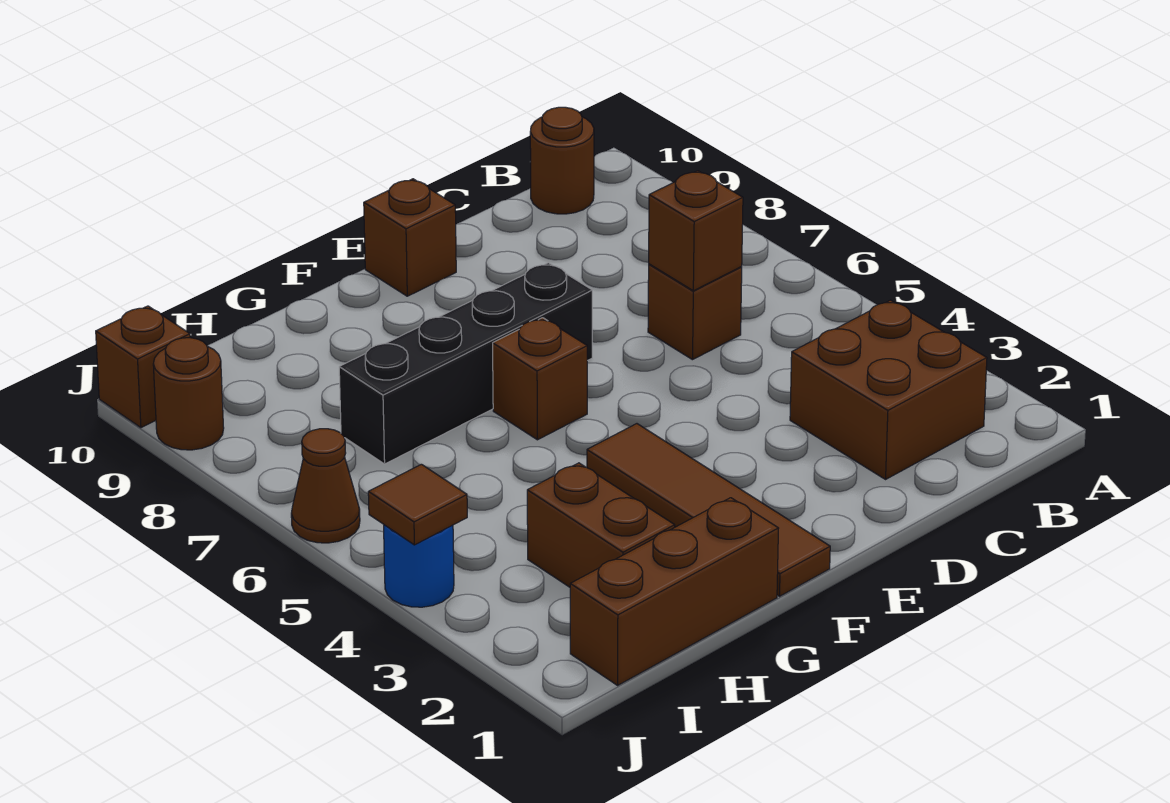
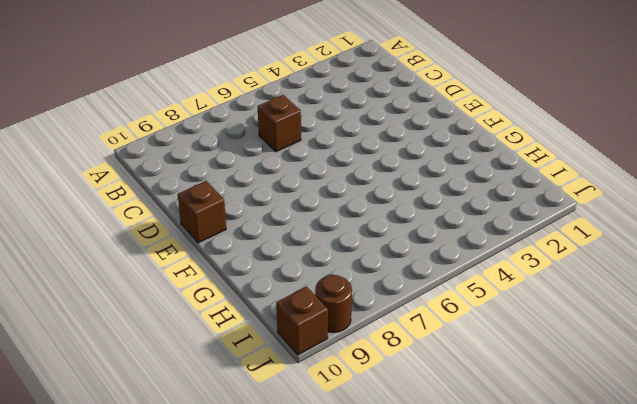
none -> brown brick B2:C3 level 1
none -> brown round brick B10 level 1
none -> black brick E7:H7 level 1

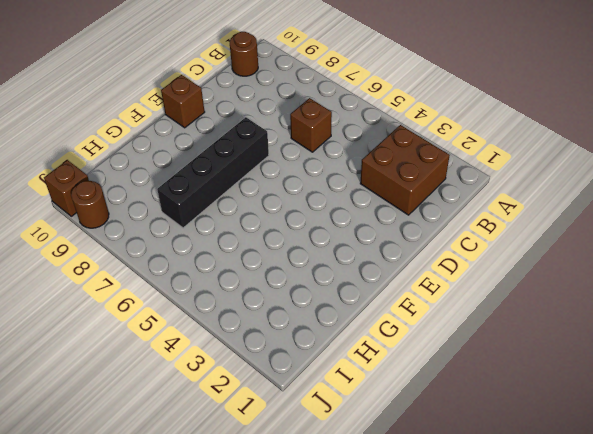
none -> brown tile F1:F4 level 1
none -> brown brick F6 level 1
none -> brown brick G1:I1 level 1

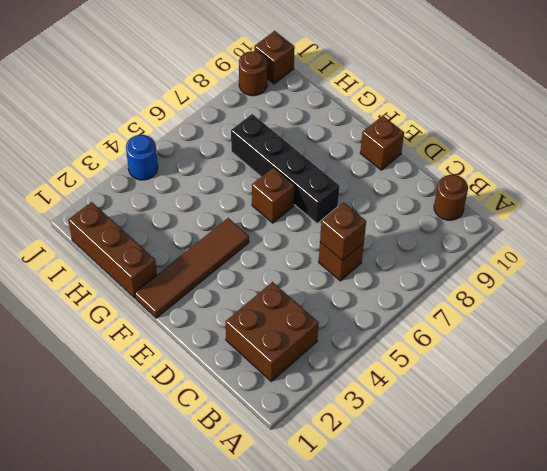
none -> brown brick H2:H3 level 1
none -> brown cone J6 level 1
none -> brown tile J4 level 2

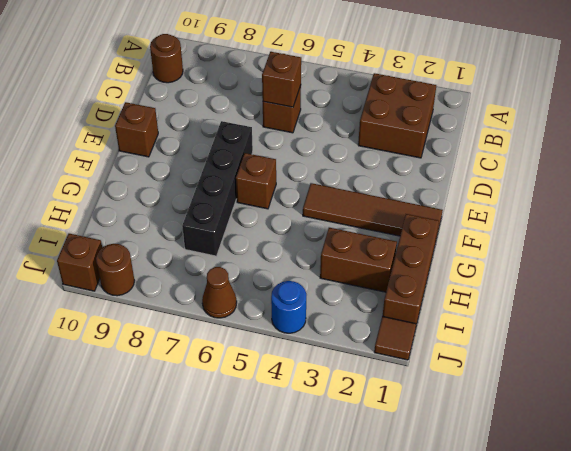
brown tile J1 level 1 -> brown tile J4 level 2

